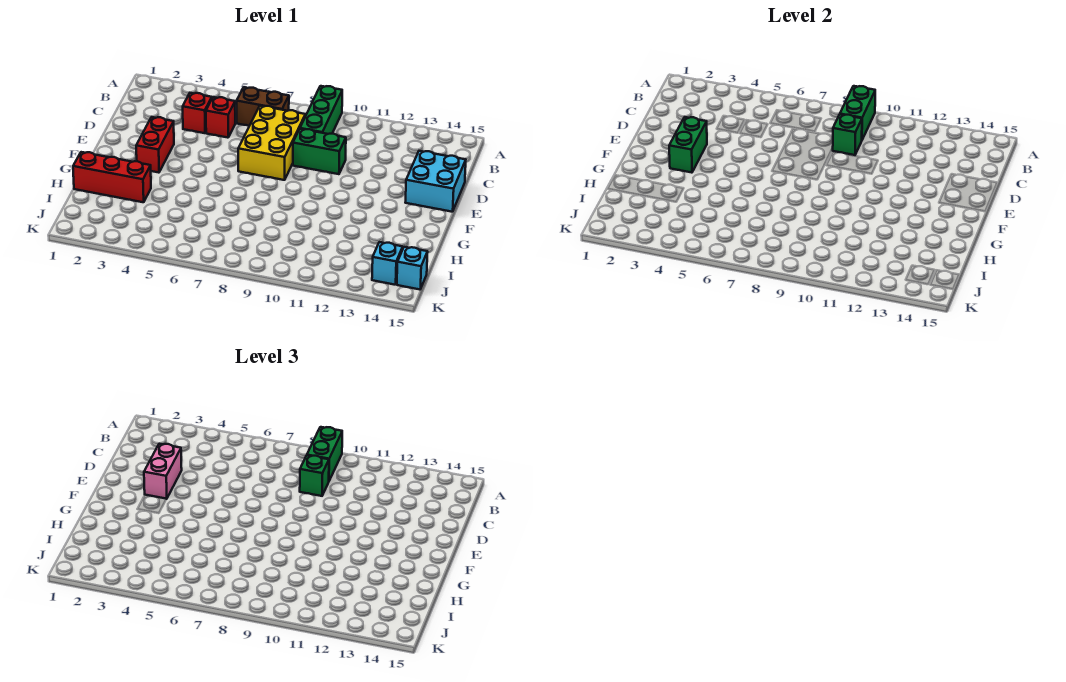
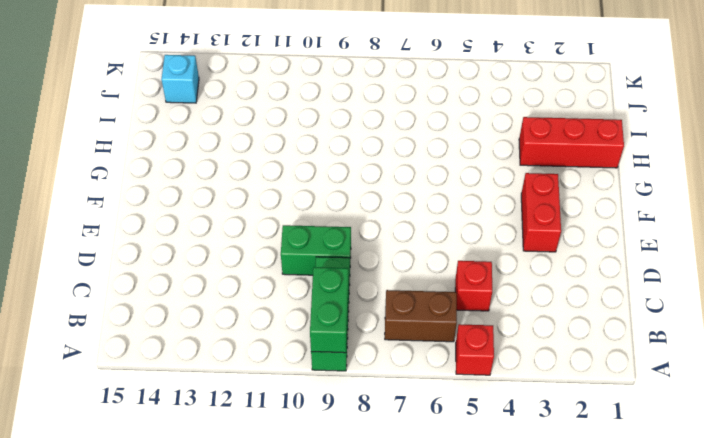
red brick A5 level 1 -> red brick C4 level 1
none -> yellow brick C7:E8 level 1
none -> cyan brick D14:E15 level 1
none -> cyan brick J15 level 1

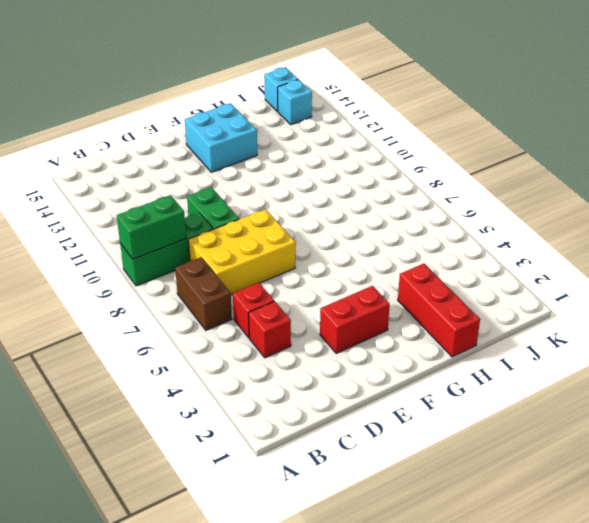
cyan brick F13:G14 level 1 -> cyan brick D14:E15 level 1
none -> green brick C9 level 2
none -> green brick E3:F3 level 2
none -> green brick A9:B9 level 3

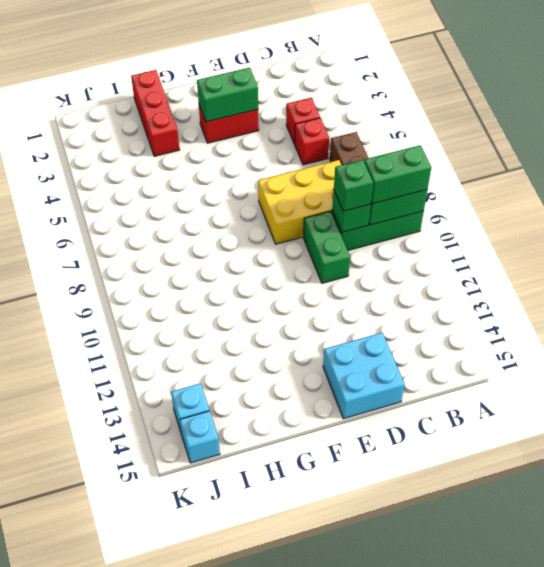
none -> pink brick D3:E3 level 3

